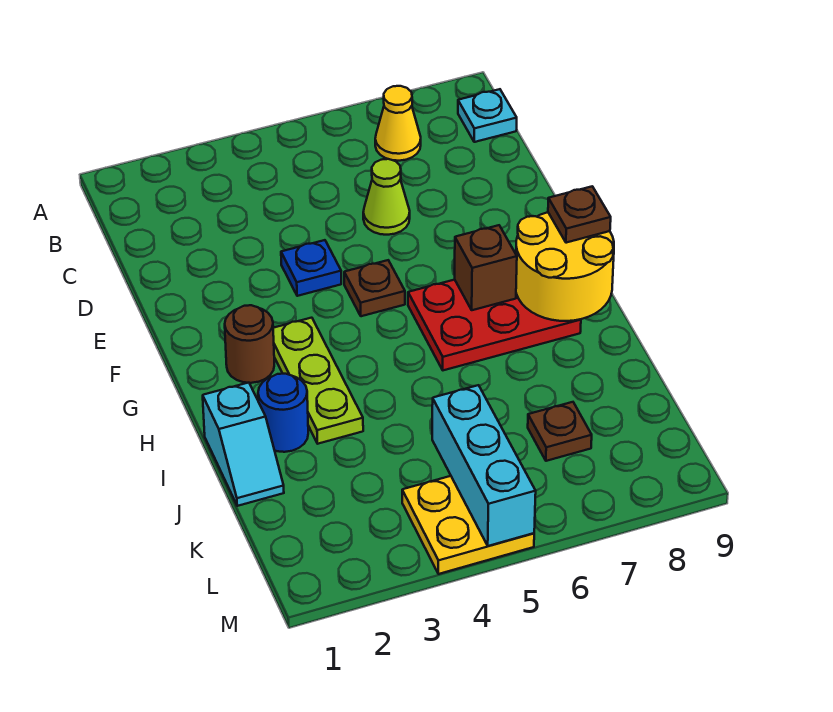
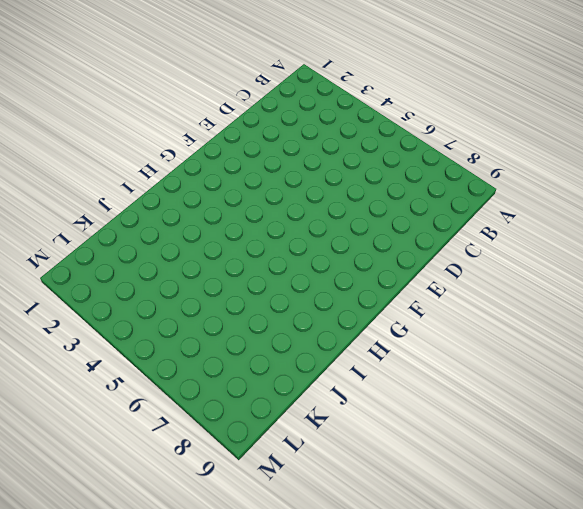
none -> yellow cone B7 level 1
none -> cyan plate B9 level 1
none -> lime cone D6 level 1

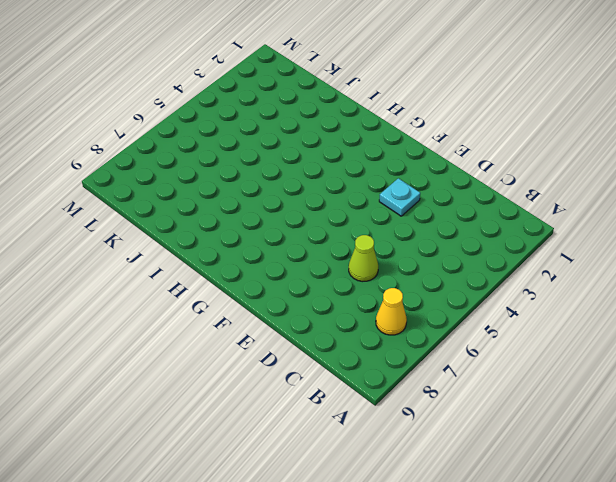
cyan plate E3 level 1 -> cyan plate B9 level 1
none -> blue plate E4 level 1
none -> brown plate F5 level 1
none -> brown round brick G2 level 1

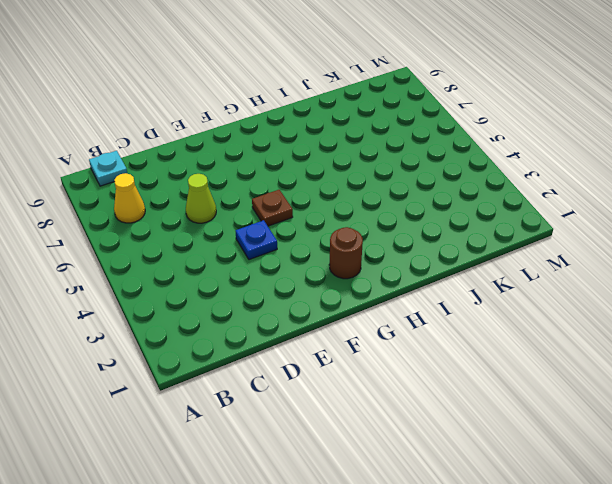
none -> lime plate G3:I3 level 1
none -> red plate G6:H8 level 1
none -> cyan slope I1:J1 level 1 top I

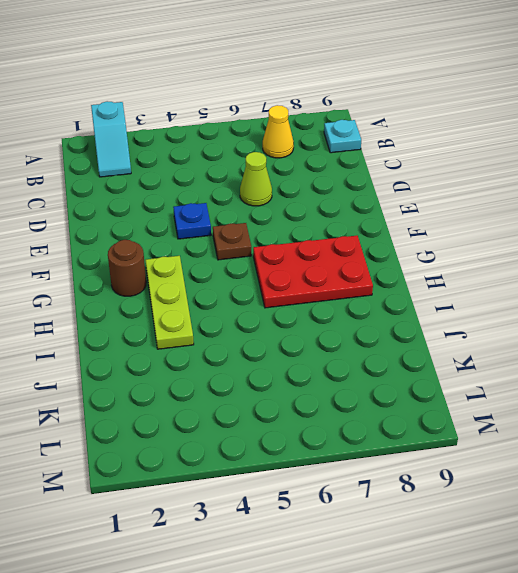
cyan slope A2:B2 level 1 top A -> cyan slope I1:J1 level 1 top I
none -> blue round brick I2 level 1
none -> brown plate K7 level 1
none -> yellow plate L4:M5 level 1

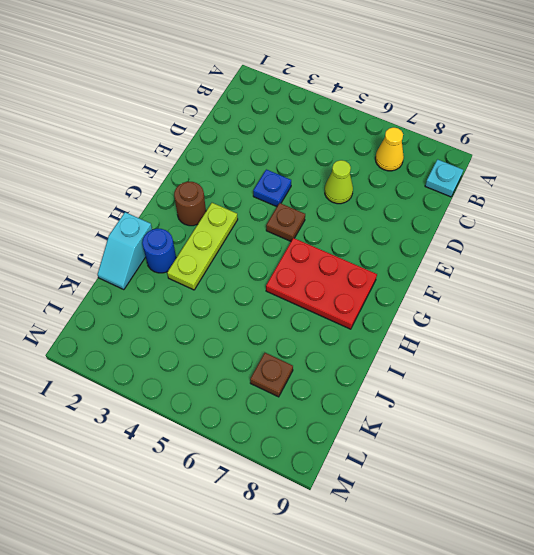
none -> yellow plate L4:M5 level 1
none -> brown brick G7 level 2
none -> yellow round brick G8:H9 level 2

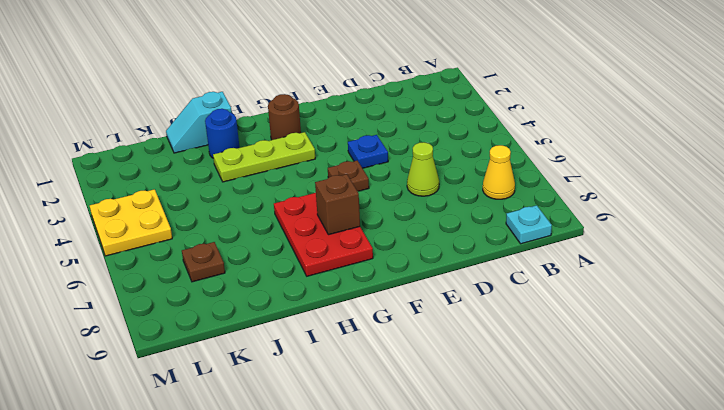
none -> yellow round brick G8:H9 level 2
none -> cyan brick K5:M5 level 2
none -> brown plate G9 level 3

